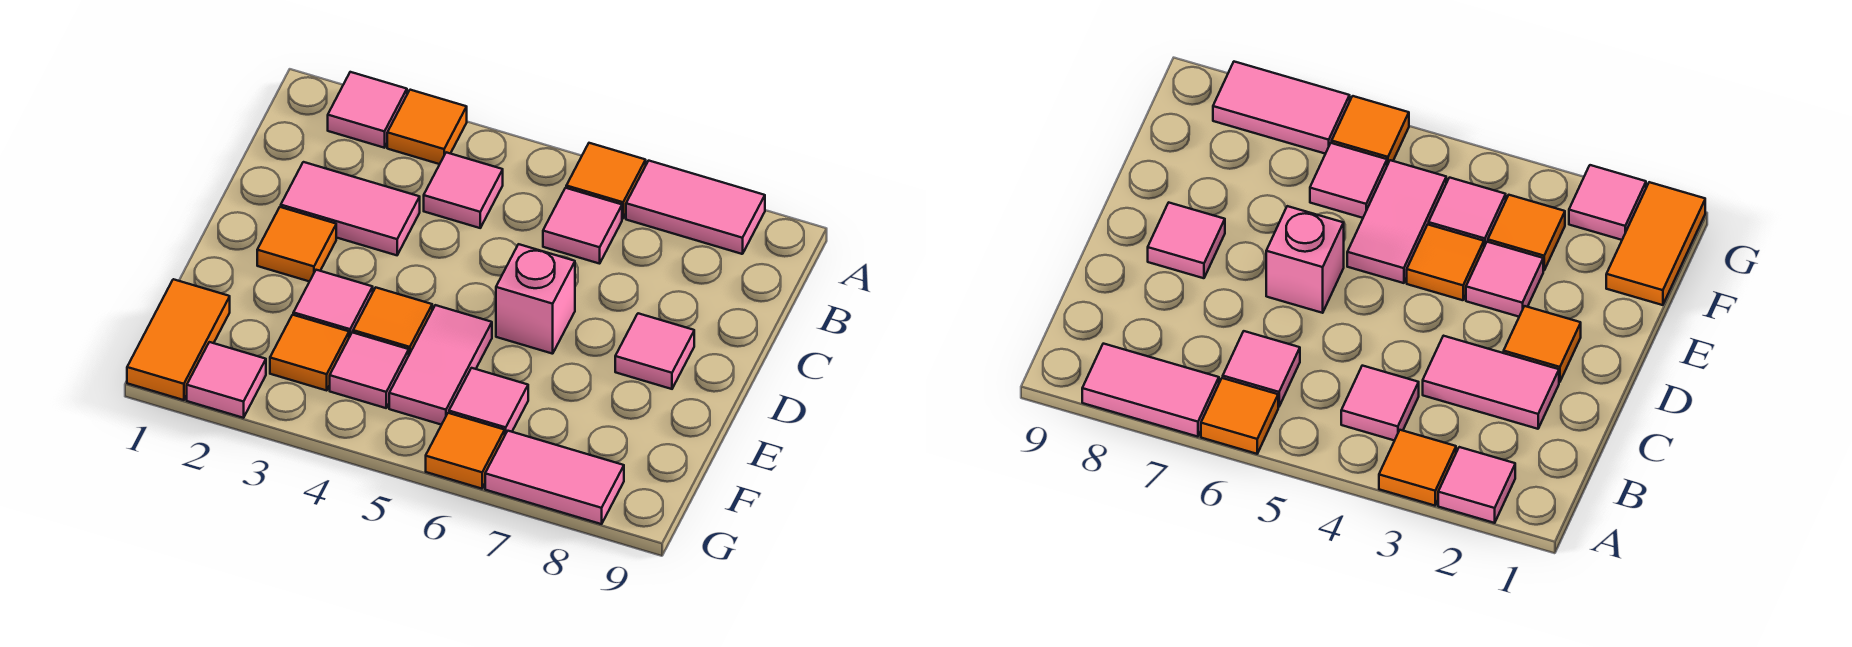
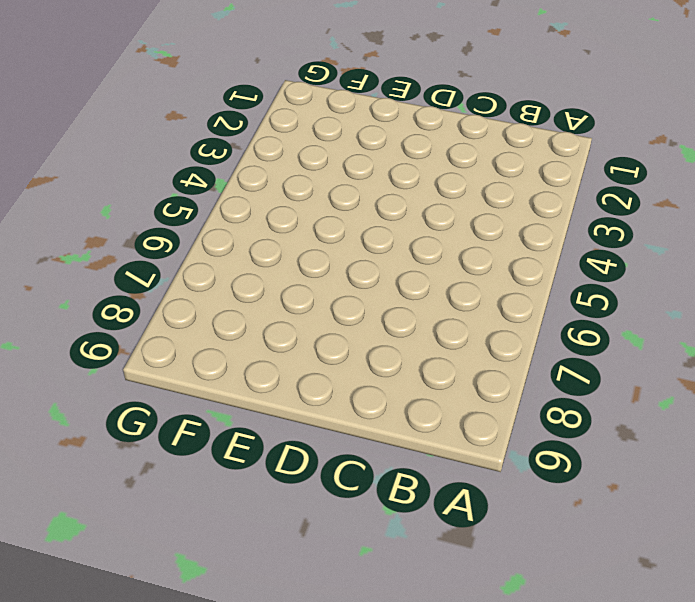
none -> pink tile A2 level 1
none -> orange tile A3 level 1
none -> orange tile A6 level 1

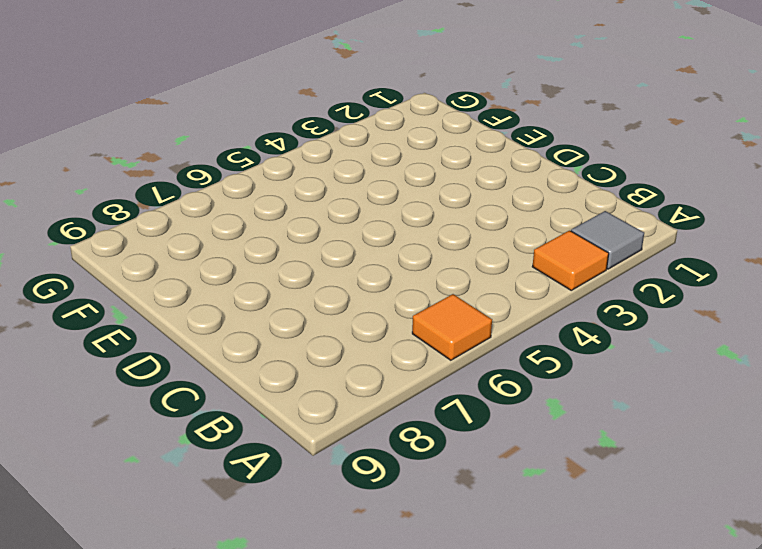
grey tile A2 level 1 -> pink tile A2 level 1
none -> pink tile A7:A8 level 1
none -> pink tile B4 level 1
none -> pink tile B6 level 1

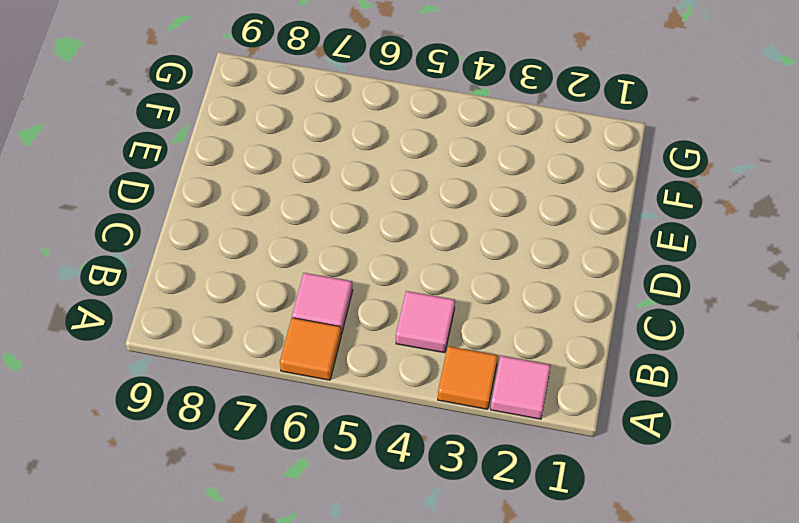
none -> pink tile A7:A8 level 1
none -> pink tile C2:C3 level 1
none -> orange tile D2 level 1

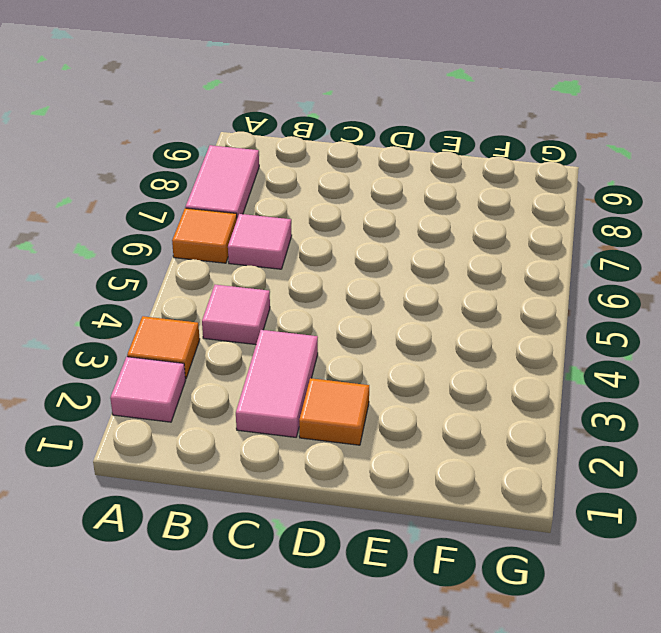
none -> pink brick D6 level 1
none -> pink tile D8 level 1
none -> pink tile E3 level 1

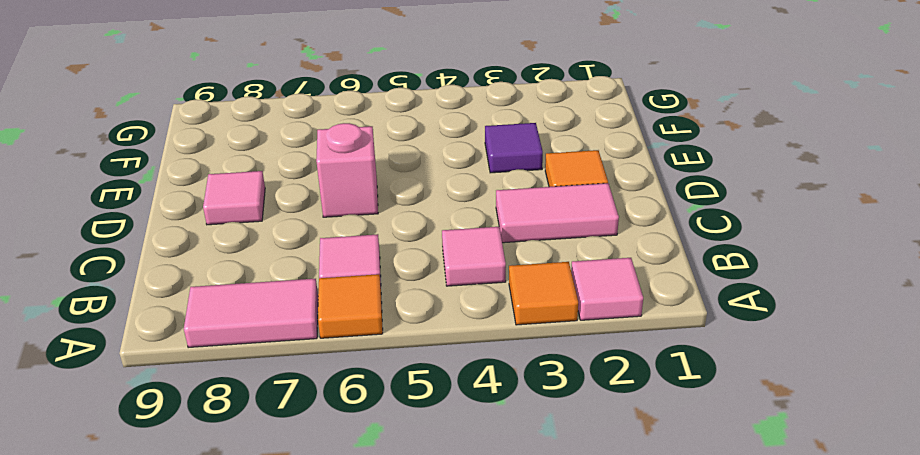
purple tile E3 level 1 -> pink tile E3 level 1
none -> orange tile E4 level 1
none -> pink tile E5:F5 level 1
none -> orange tile F1:G1 level 1

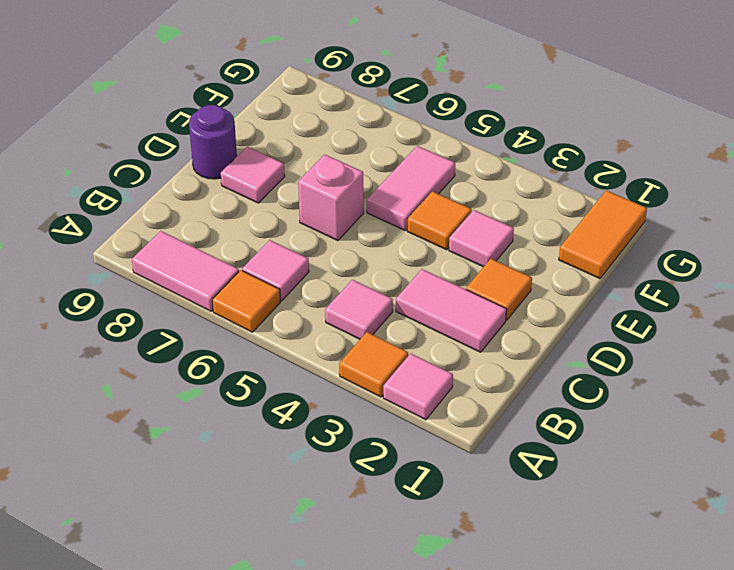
purple round brick D9 level 1 -> none
none -> orange tile F3 level 1
none -> pink tile F4 level 1
none -> pink tile F6 level 1

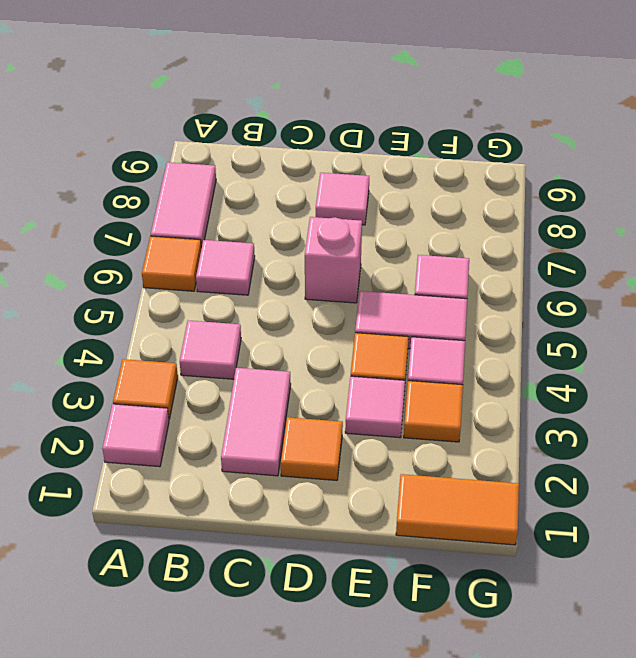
none -> pink tile G2 level 1
none -> orange tile G6 level 1
none -> pink tile G7:G8 level 1

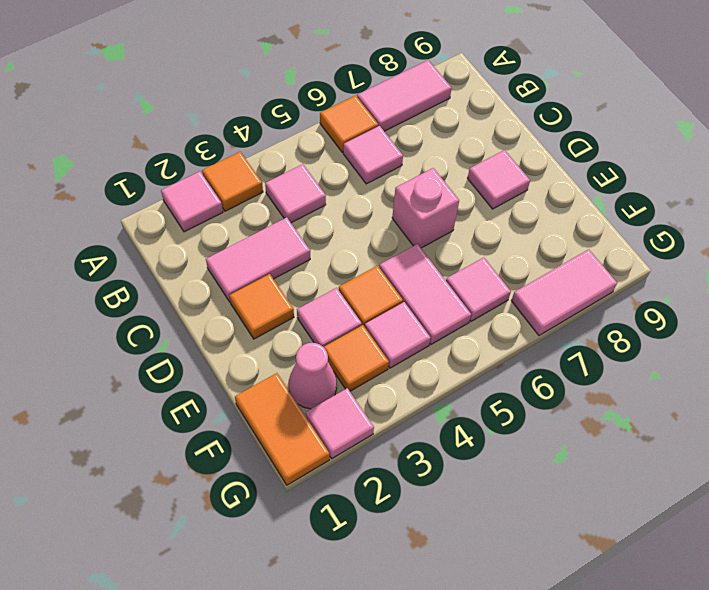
pink cone F2 level 1 -> none
none -> orange tile G6 level 1

